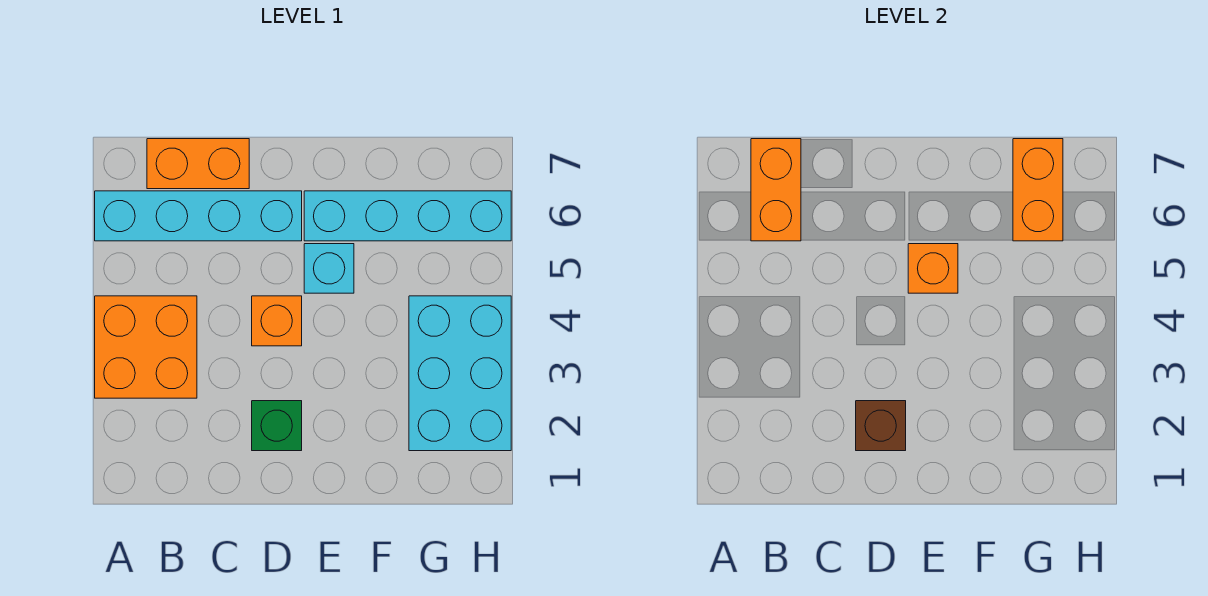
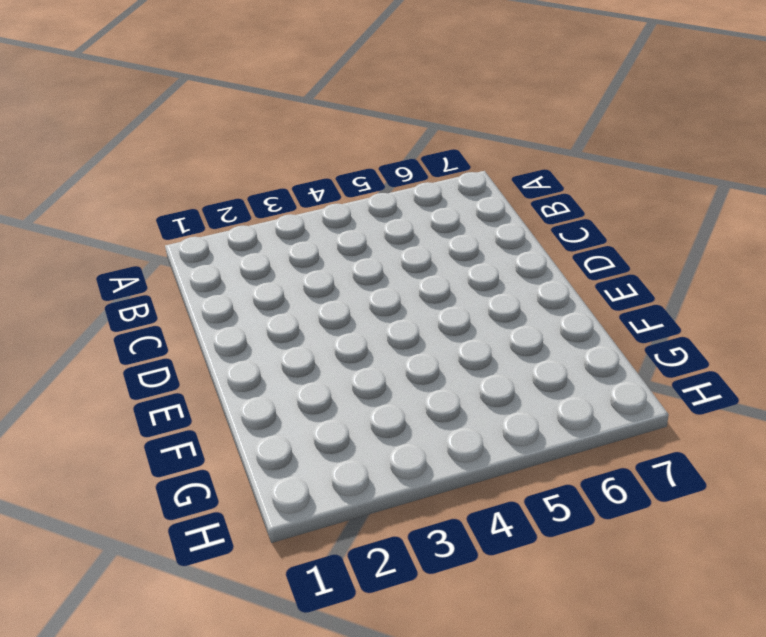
none -> orange brick A3:B4 level 1
none -> cyan brick A6:D6 level 1
none -> orange brick B7:C7 level 1

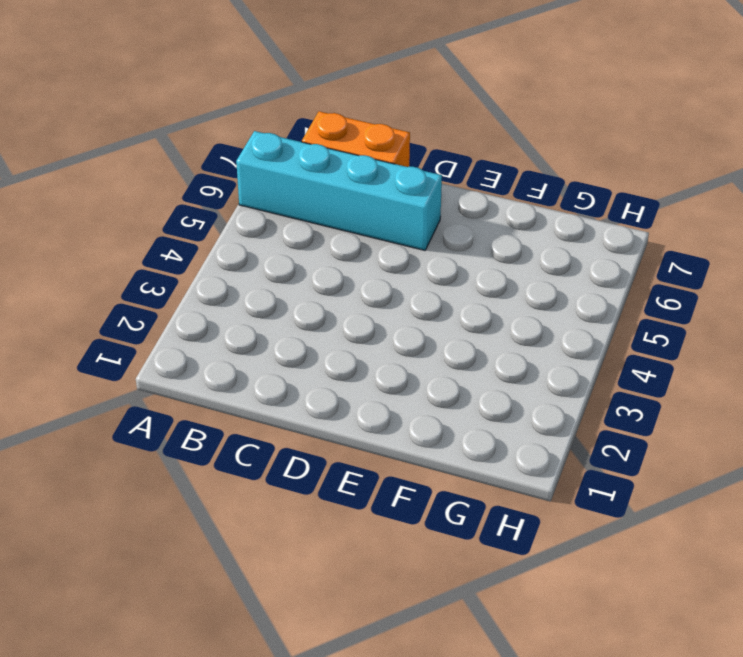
none -> orange brick A3:B4 level 1
none -> green brick D2 level 1
none -> orange brick D4 level 1

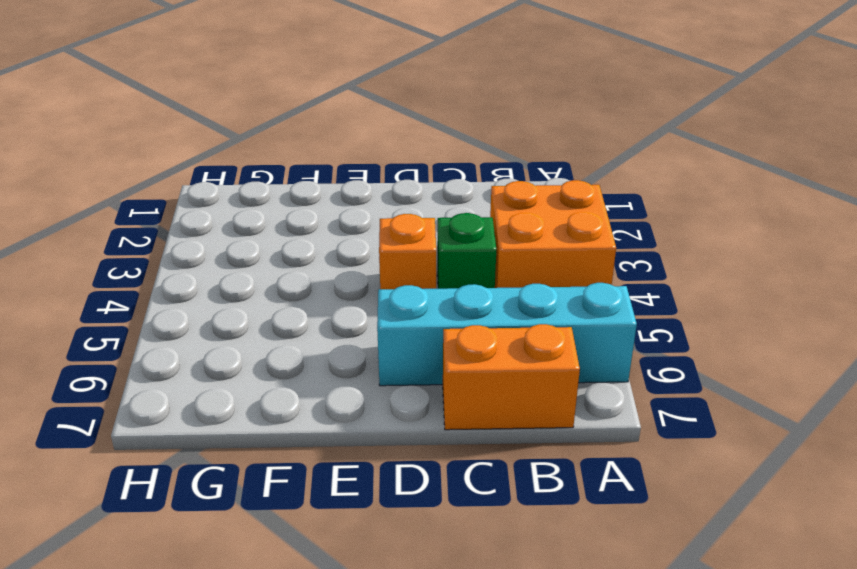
green brick C4 level 1 -> green brick D2 level 1
none -> cyan brick E5 level 1
none -> cyan brick E6:H6 level 1
none -> cyan brick G2:H4 level 1

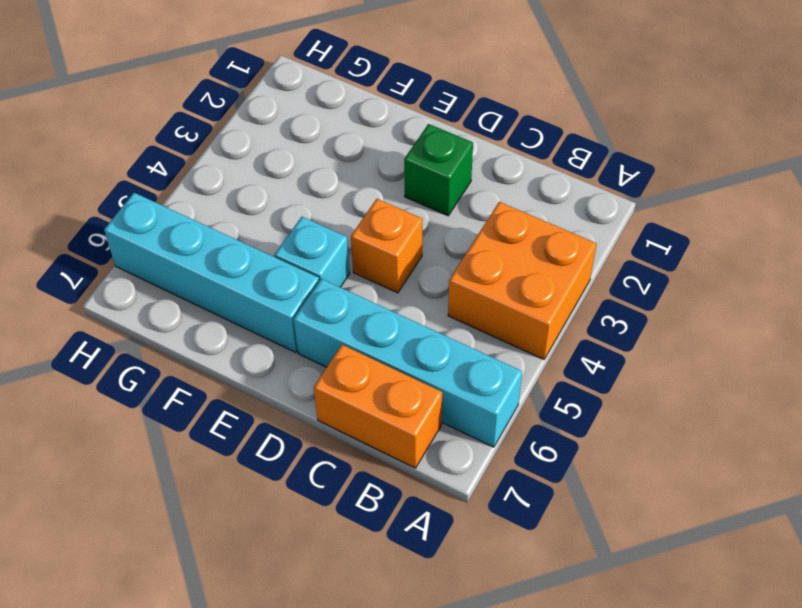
none -> cyan brick G2:H4 level 1
none -> orange brick B6:B7 level 2
none -> brown brick D2 level 2

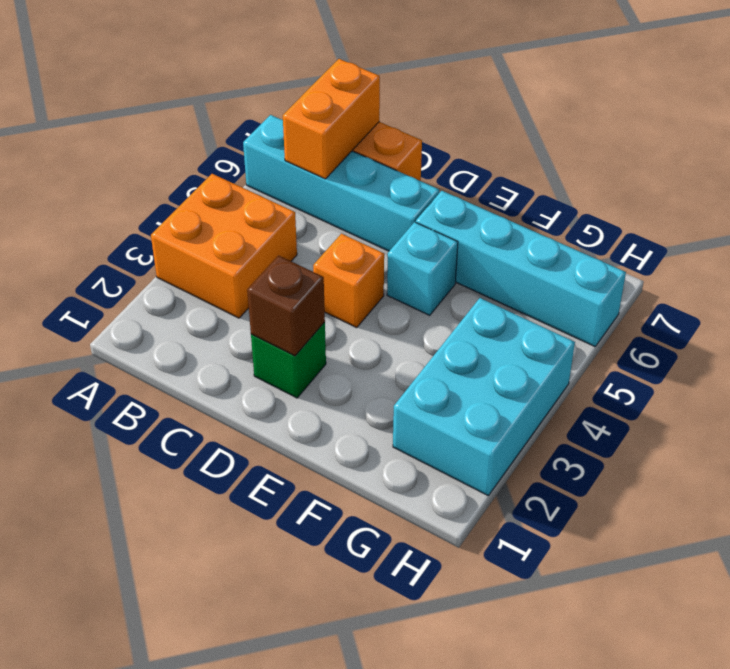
none -> orange brick E5 level 2
none -> orange brick G6:G7 level 2

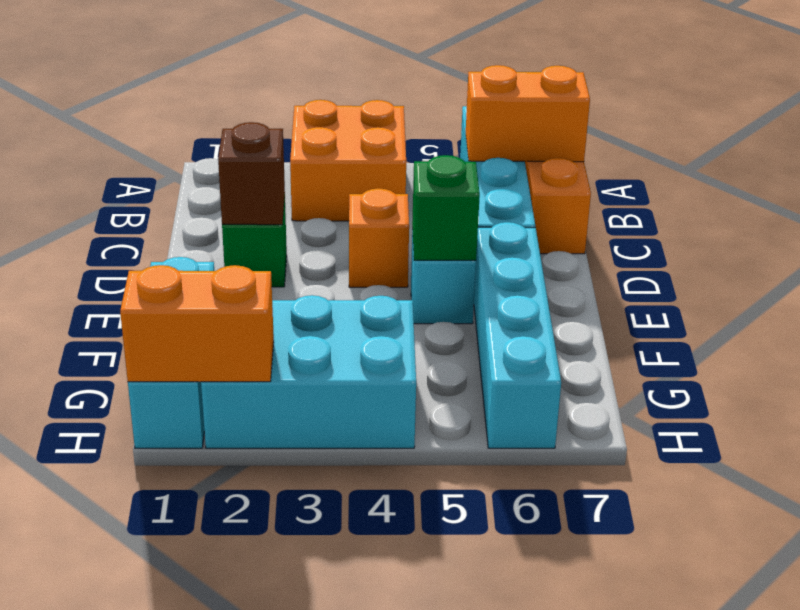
green brick E5 level 2 -> orange brick E5 level 2
cyan brick F1:H1 level 1 -> none
orange brick H1:H2 level 2 -> orange brick G6:G7 level 2

